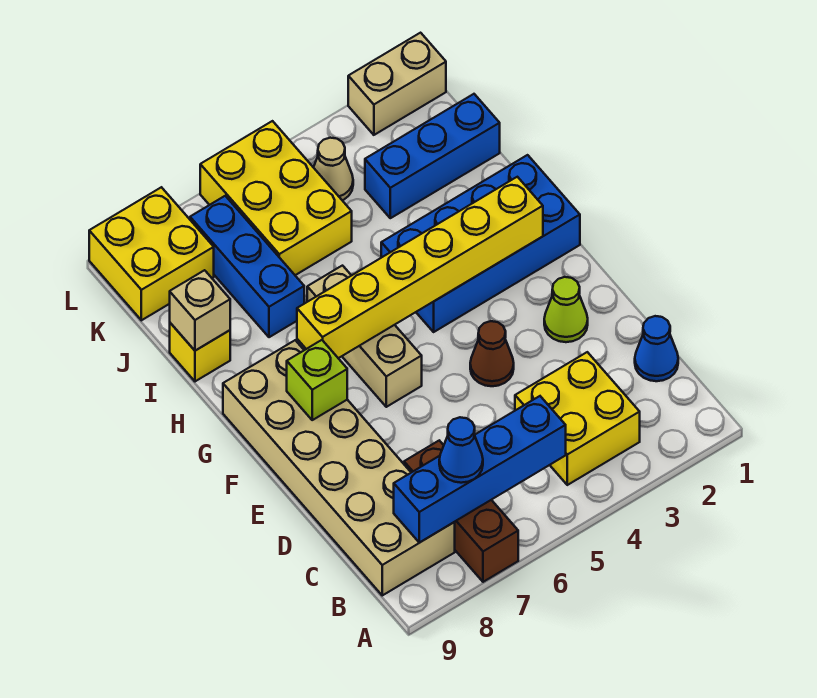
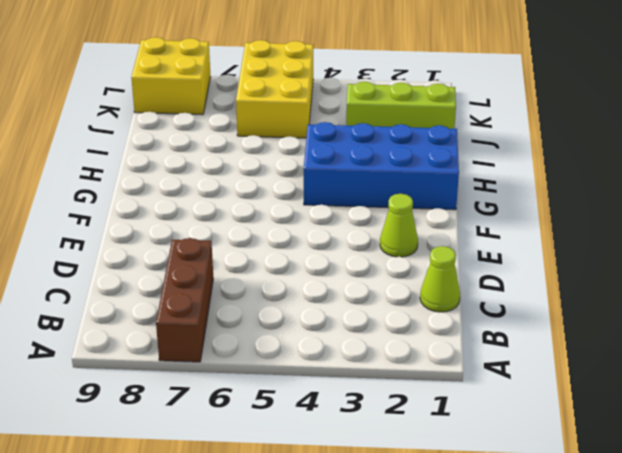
lime cone C1 level 1 -> blue cone C1 level 1
lime brick J1:J3 level 1 -> blue brick J1:J3 level 1
none -> yellow brick B3:C4 level 1
none -> tan brick B8:G9 level 1
none -> brown cone E4 level 1

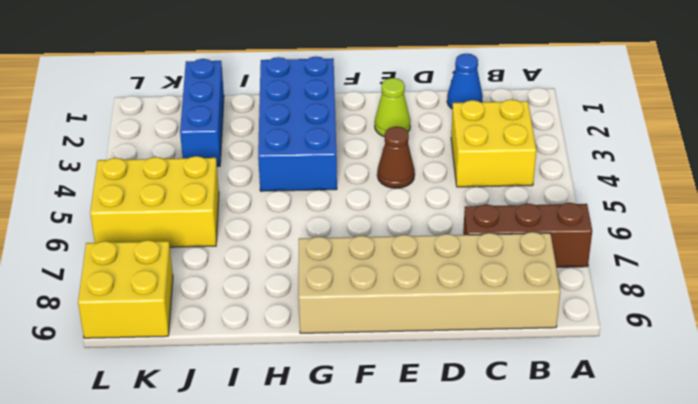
none -> tan brick F6:H6 level 1
none -> blue brick I7:K7 level 1
none -> yellow brick I9 level 1

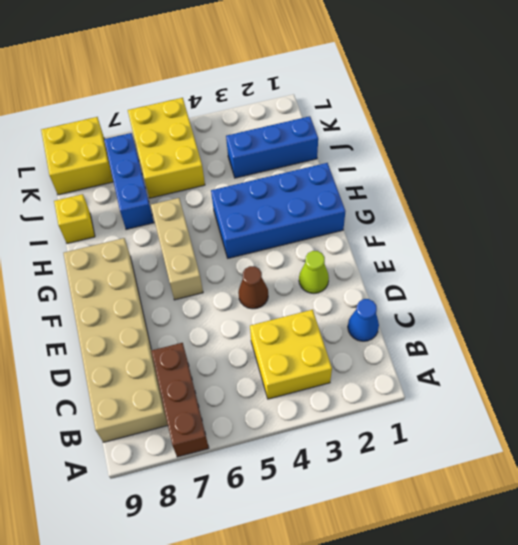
none -> tan cone K4 level 1
none -> tan brick L1:L2 level 1
none -> blue brick B5:B8 level 2

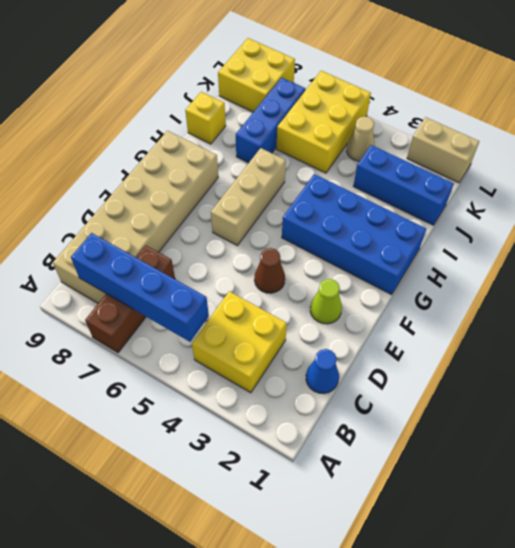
none -> lime brick F8 level 2
none -> yellow brick G2:G7 level 2
none -> tan brick I9 level 2

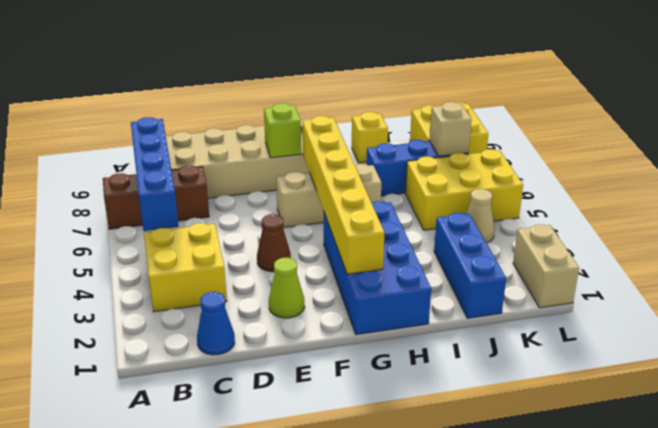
tan brick K7 level 2 -> tan brick I9 level 2
none -> blue cone B7 level 3

